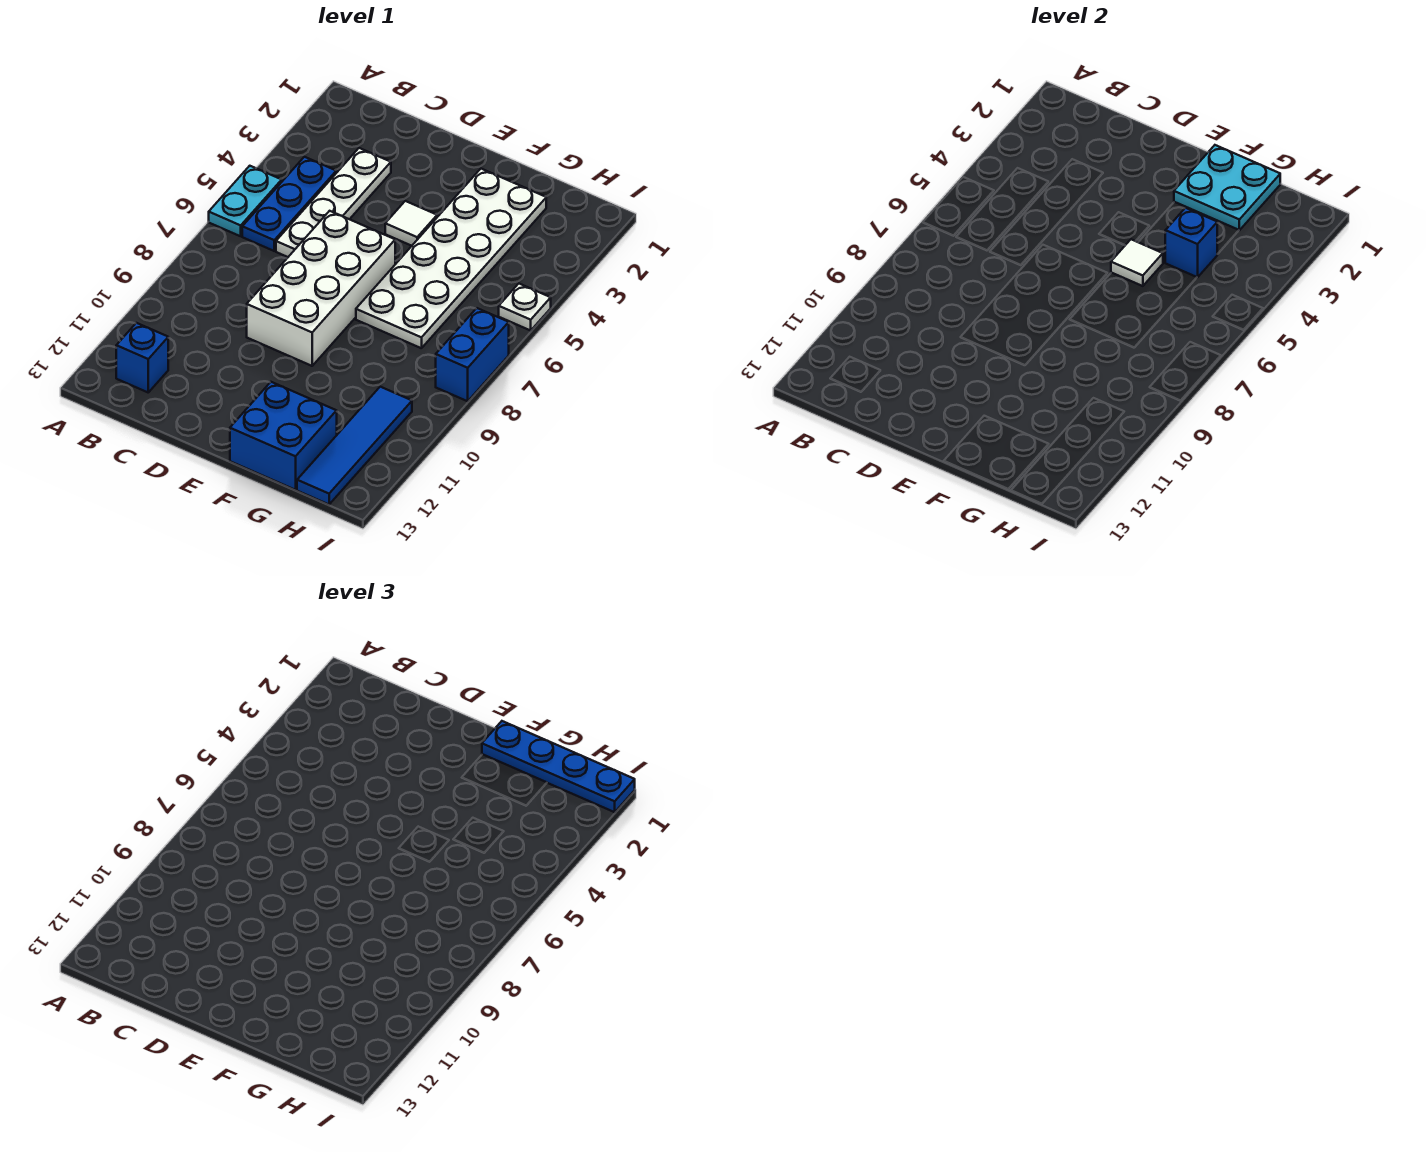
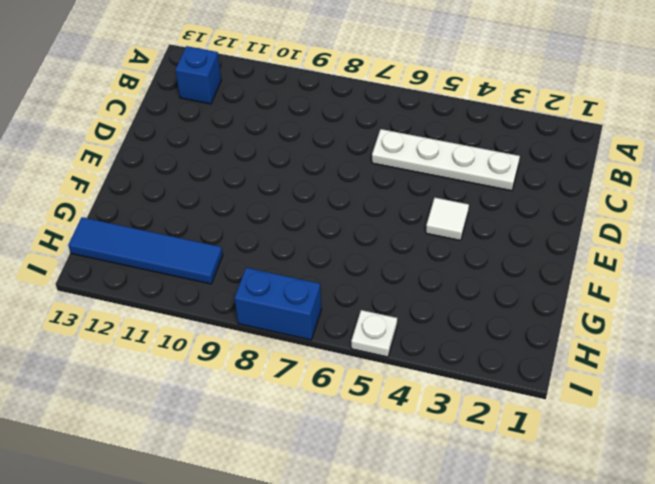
none -> cyan plate A5:A6 level 1
none -> blue plate B4:B6 level 1
none -> white brick D6:E9 level 1

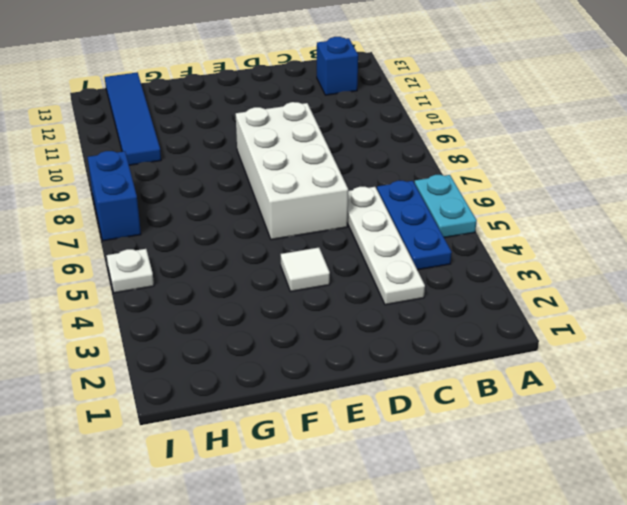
none -> white plate F2:G7 level 1
none -> blue brick F12:G13 level 1
none -> cyan plate F1:G2 level 2

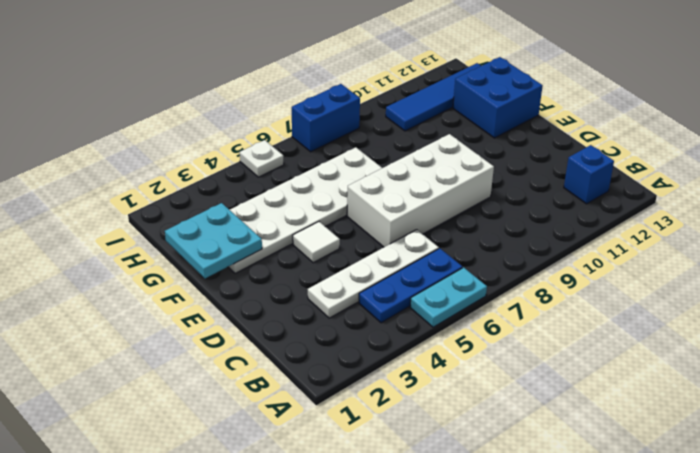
none -> white tile F5 level 2
none -> blue brick G4 level 2
none -> blue plate F1:I1 level 3

